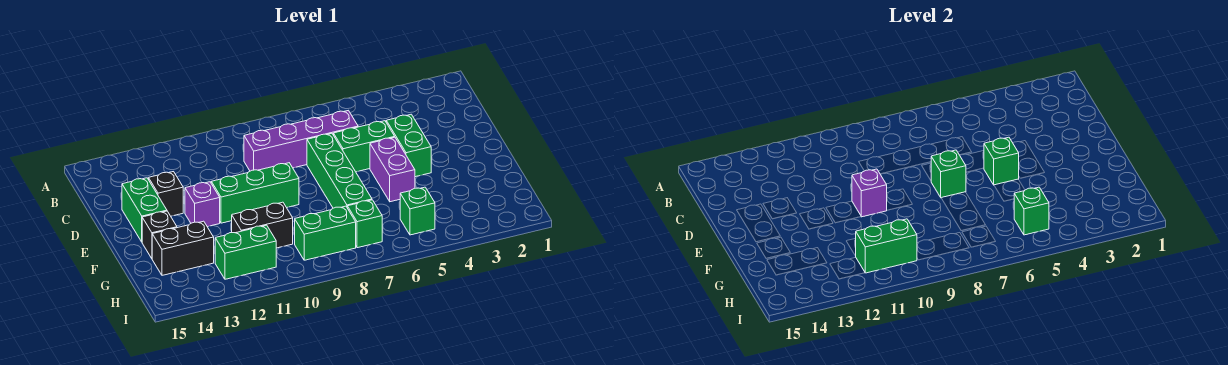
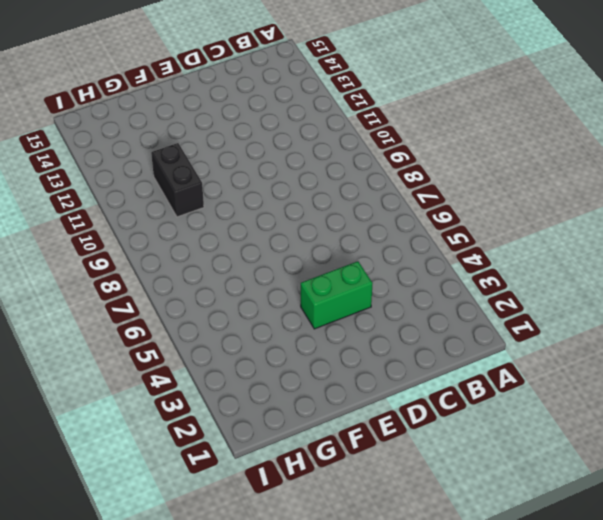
none -> purple brick C6:C9 level 1
none -> green brick D5:D6 level 1
none -> green brick D7:G7 level 1

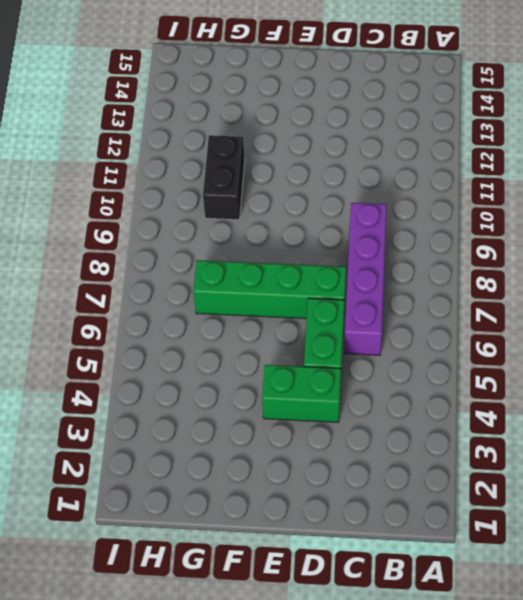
none -> black brick D13 level 1
none -> green brick D14:E14 level 1
none -> purple brick E5:F5 level 1

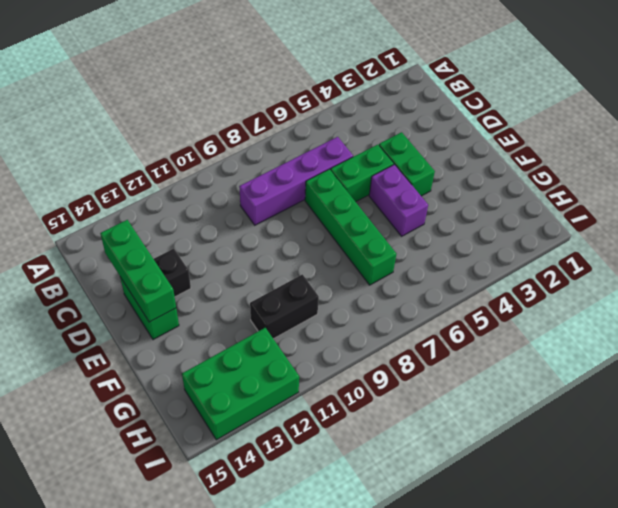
green brick C14:E14 level 2 -> green brick E9:E11 level 1
green brick H12:I14 level 1 -> green brick H11:H12 level 1
none -> purple brick E12 level 1
none -> black brick F14 level 1
none -> black brick G13:G14 level 1

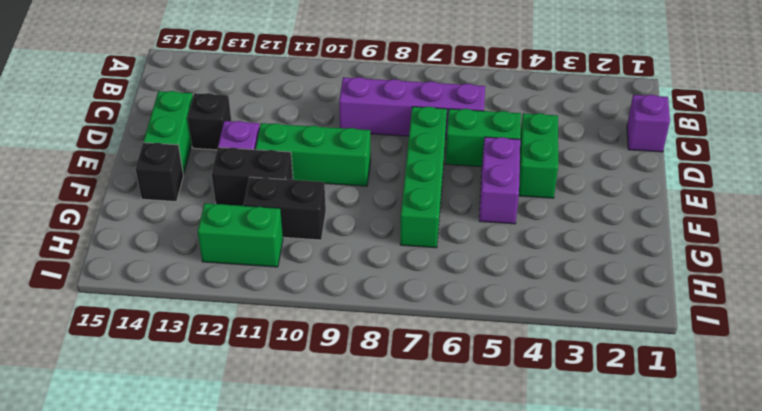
purple brick C1 level 1 -> purple brick E10 level 2
black brick F11:F12 level 1 -> black brick G13:G14 level 1
none -> green brick H5 level 1
none -> green brick H7 level 1
none -> green brick H8:H9 level 1

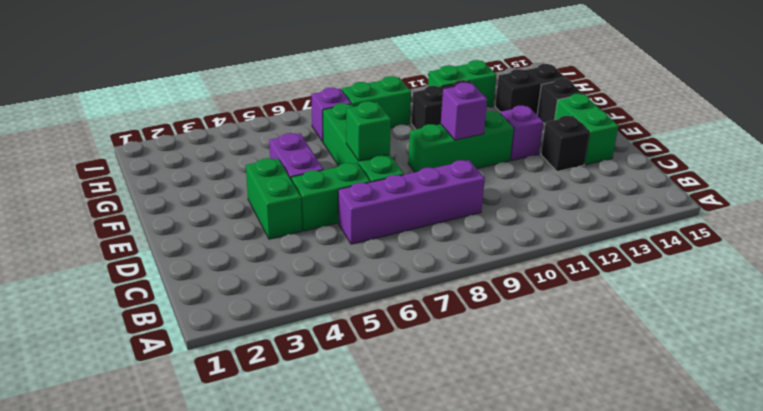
purple brick H7 level 1 -> green brick H7 level 1
none -> green brick H5 level 1
none -> green brick E5 level 2
none -> green brick H5 level 2

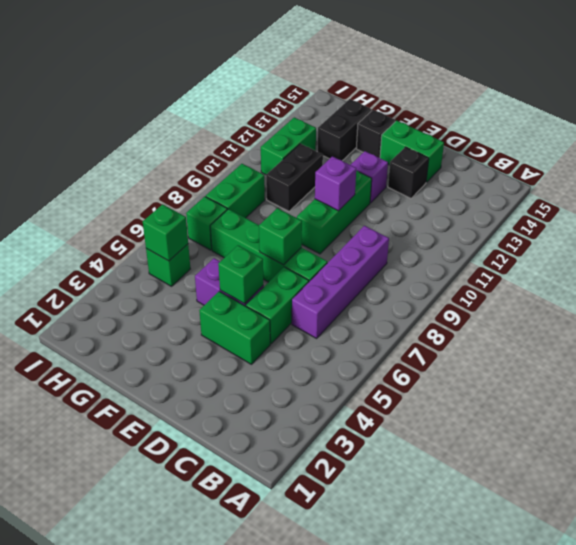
none -> green brick H10:H11 level 2

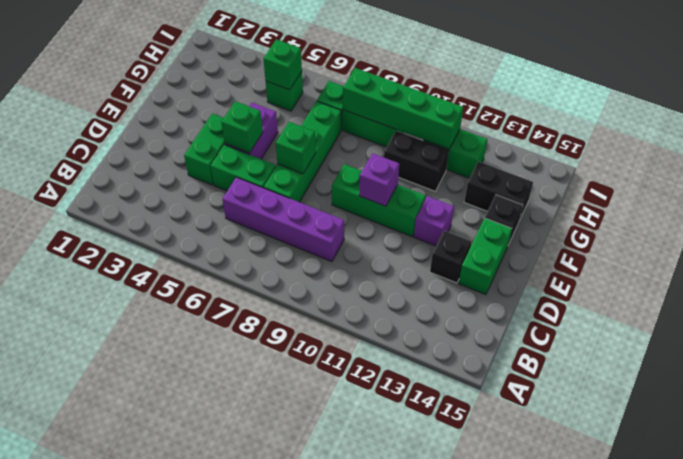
green brick H8:H11 level 2 -> green brick H10:H11 level 2

